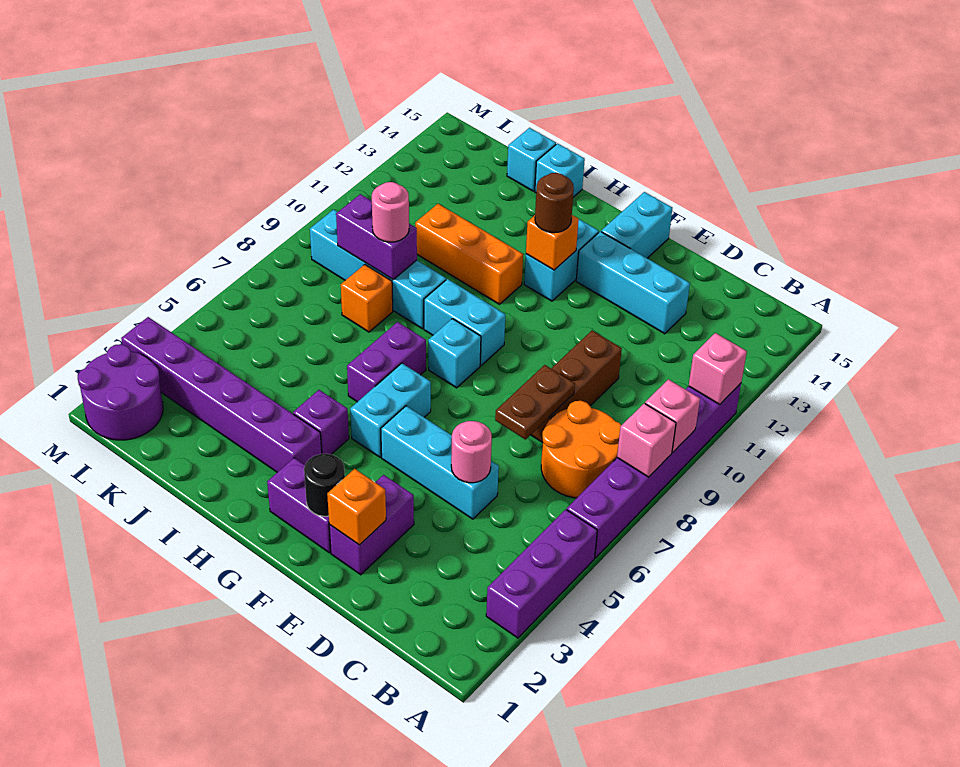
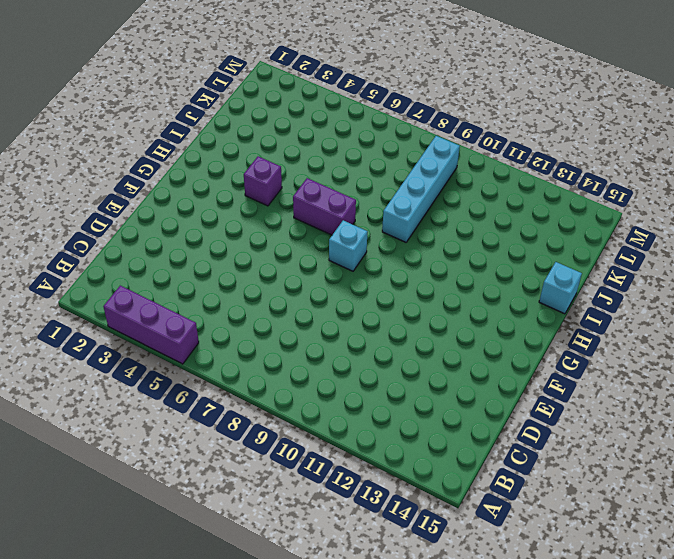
none -> purple brick A6:A11 level 1
none -> orange round brick B7:C8 level 1
none -> cyan brick D5:F5 level 1
none -> brown brick D8:D10 level 1

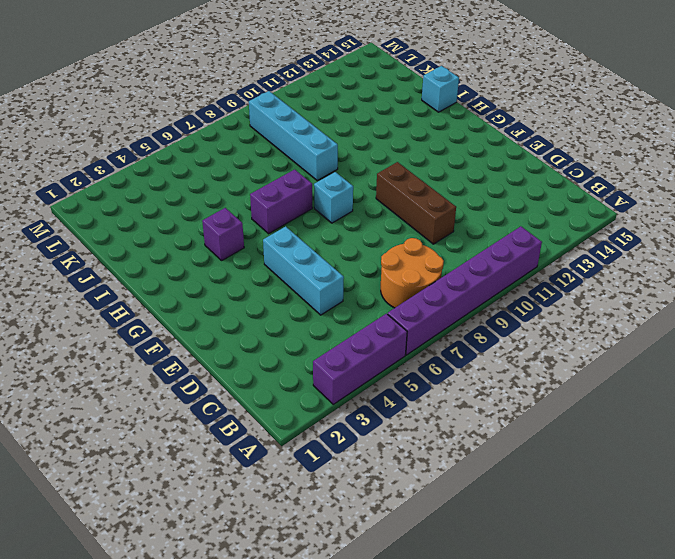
brown brick D10:F10 level 1 -> brown brick D8:D10 level 1
none -> cyan brick D13:F13 level 1
none -> purple brick E2:E3 level 1
none -> purple brick F2:G2 level 1
none -> cyan brick F14:F15 level 1

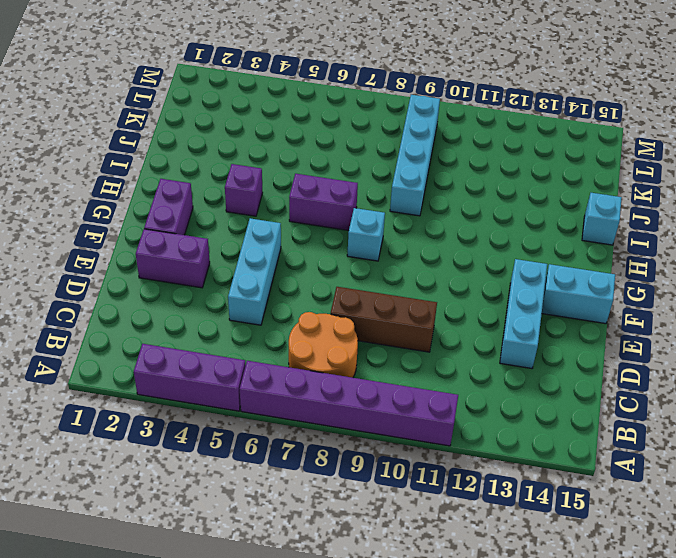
none -> cyan brick G5:G6 level 1
none -> cyan brick G9:H9 level 1
none -> cyan brick G12:G13 level 1
none -> purple brick H3:M3 level 1

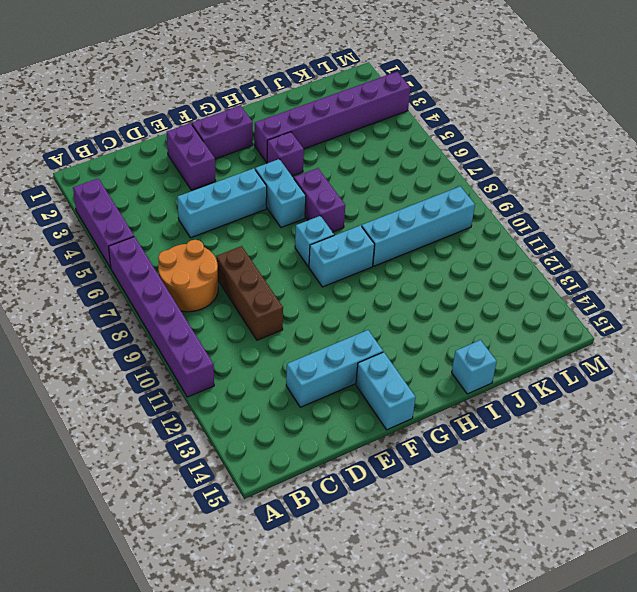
none -> cyan brick G12:G13 level 1
none -> orange brick H11:J11 level 1
none -> orange brick J8 level 1
none -> cyan brick J15 level 1

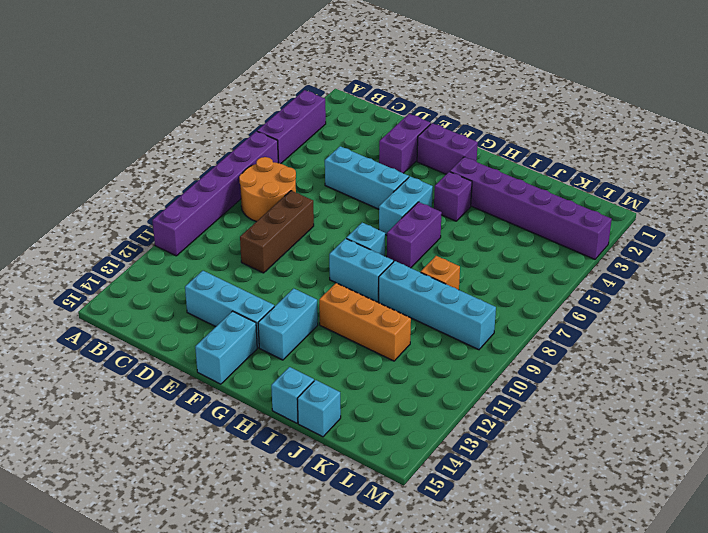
none -> purple round brick L1:M2 level 1
none -> pink brick A8 level 2
none -> pink brick A9 level 2
none -> pink brick A11 level 2

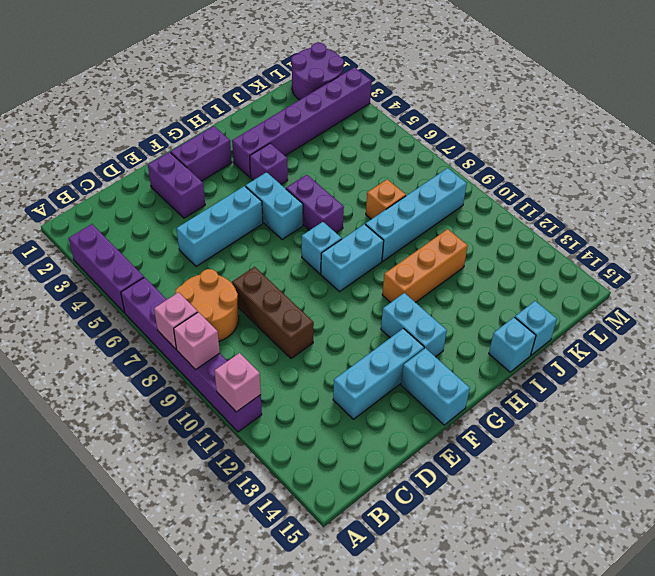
none -> pink round brick D5 level 2
none -> brown plate D7:D8 level 2
none -> orange brick E2 level 2
none -> black round brick F2 level 2

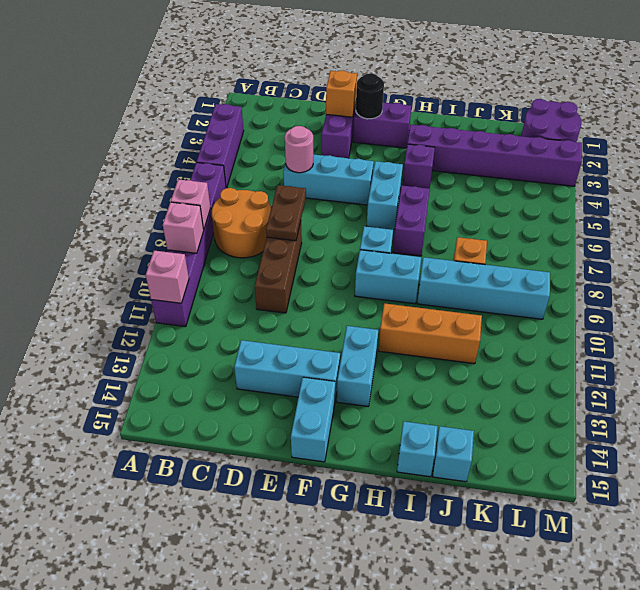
none -> orange brick G12 level 2
none -> purple brick J9:K9 level 2
none -> brown round brick G12 level 3
none -> pink round brick J9 level 3

